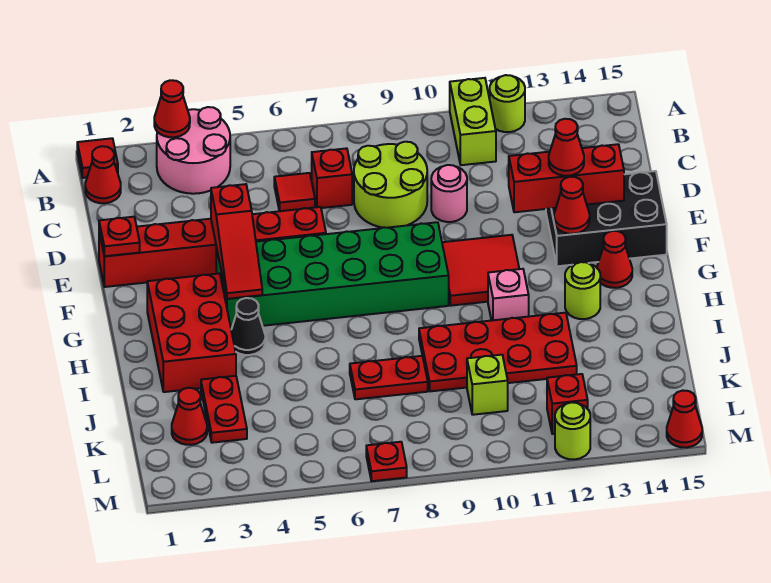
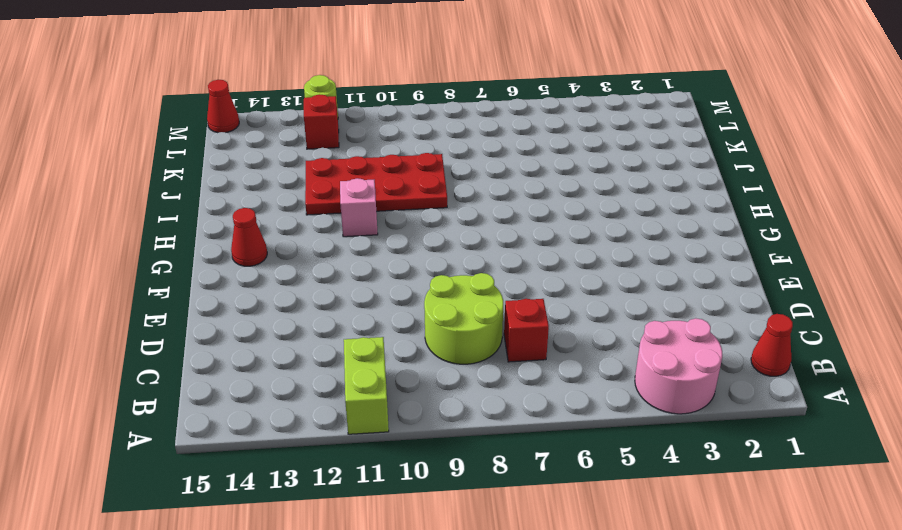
none -> red tile A1 level 1
none -> lime round brick A12 level 1
none -> red tile C6 level 1
none -> pink round brick D10 level 1

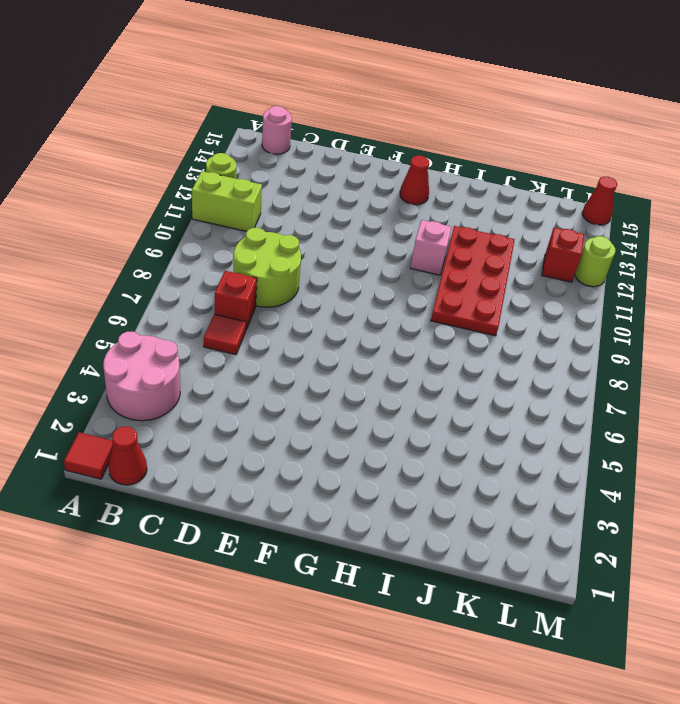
pink round brick B15 level 1 -> pink round brick D10 level 1
none -> red brick E1:E6 level 1
none -> black brick E13:F15 level 1
none -> green brick F4:G9 level 1
none -> red tile F10:G11 level 1

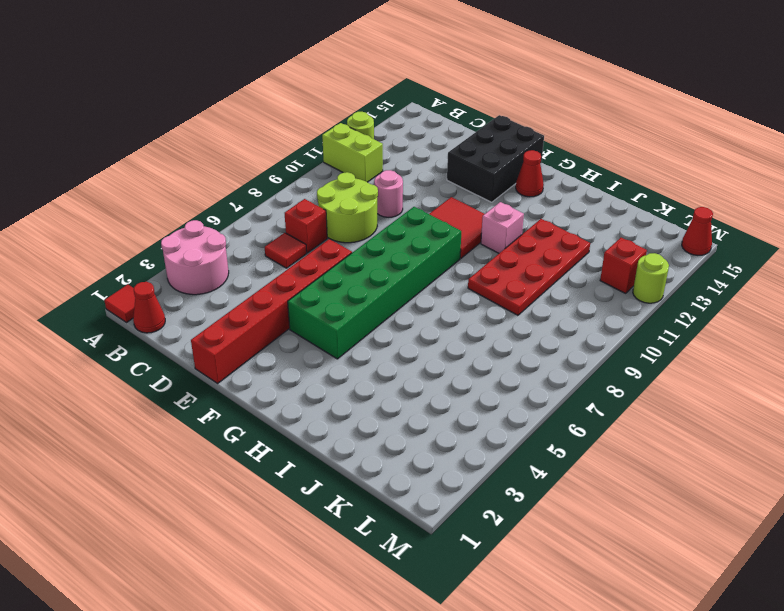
none -> red brick G2:I3 level 1
none -> black cone H4 level 1
none -> lime round brick H13 level 1
none -> red plate J3:K3 level 1

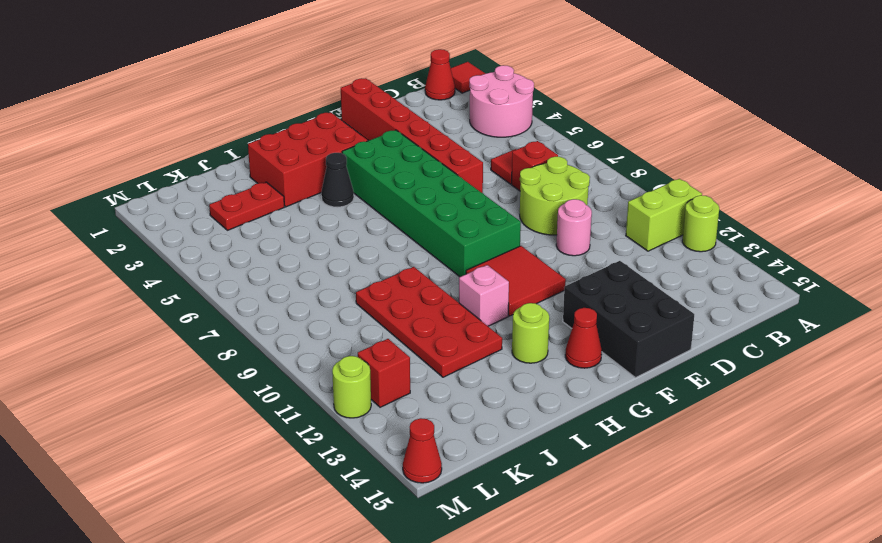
none -> red plate J7:J8 level 1
none -> red cone K2 level 1
none -> lime brick K10 level 1
none -> red plate M7 level 1

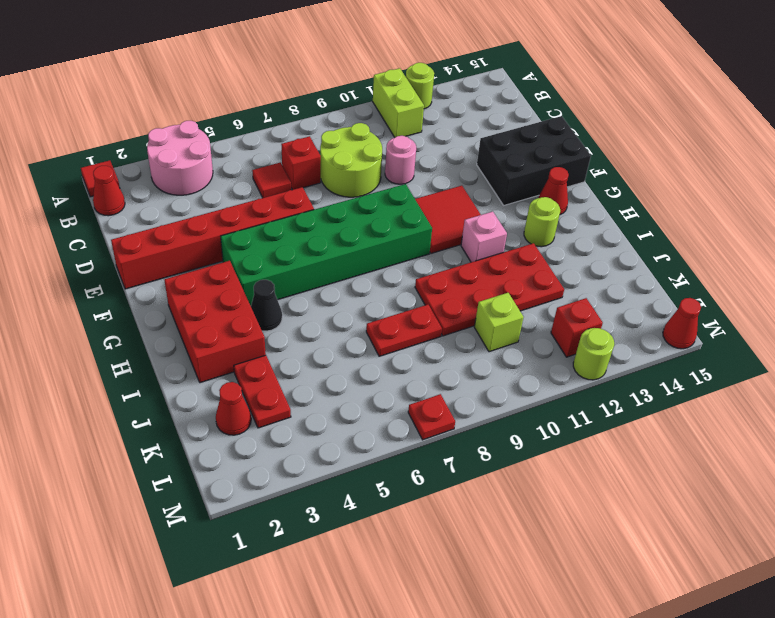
none -> red cone A3 level 2
none -> red plate E1 level 2
none -> red slope E4:G4 level 2 top E
none -> red brick E12:E14 level 2

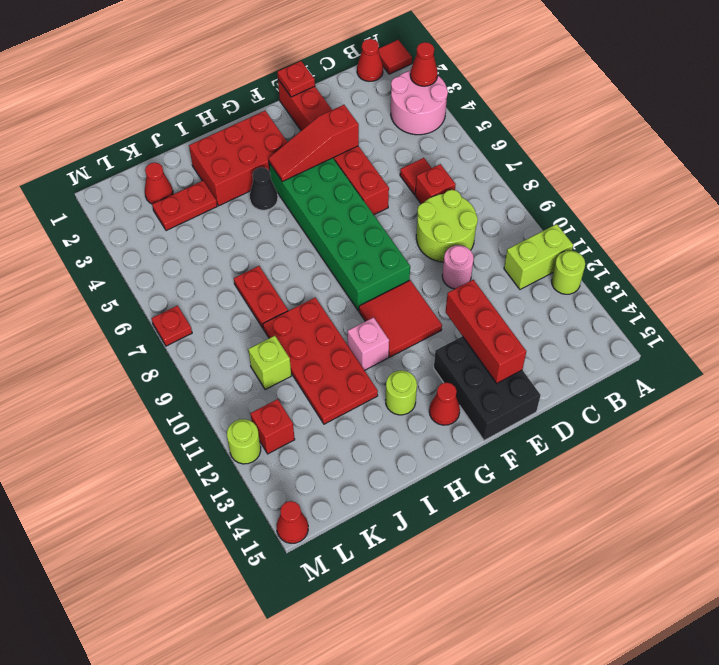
none -> red cone F13 level 2
none -> red cone E13 level 3

